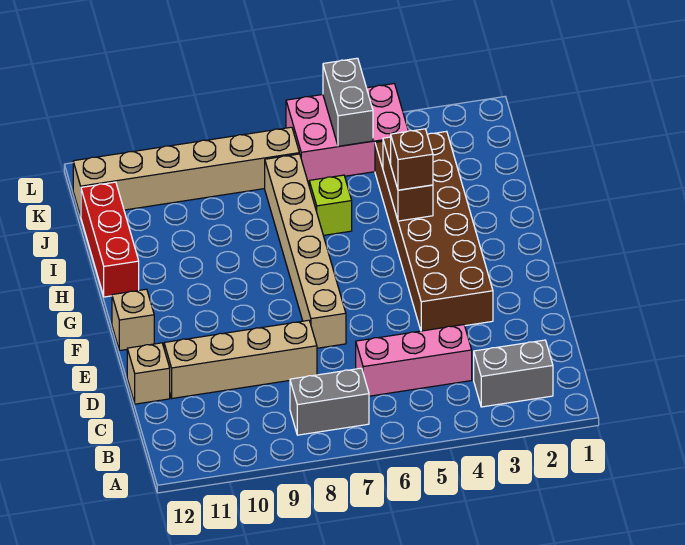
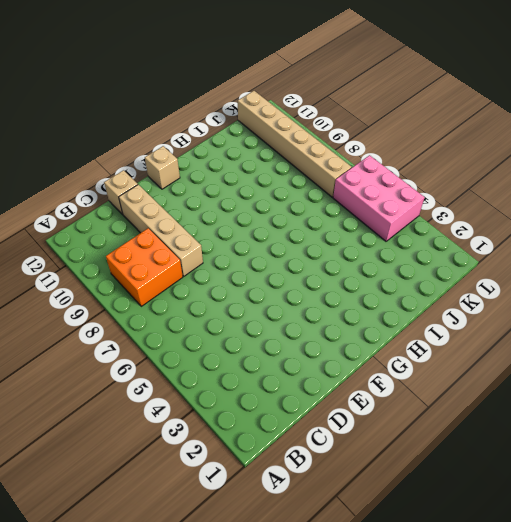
orange brick B8:C9 level 1 -> grey brick B7:B8 level 1
none -> grey brick B2:B3 level 1
none -> pink brick C4:C6 level 1
none -> brown brick E3:J4 level 1

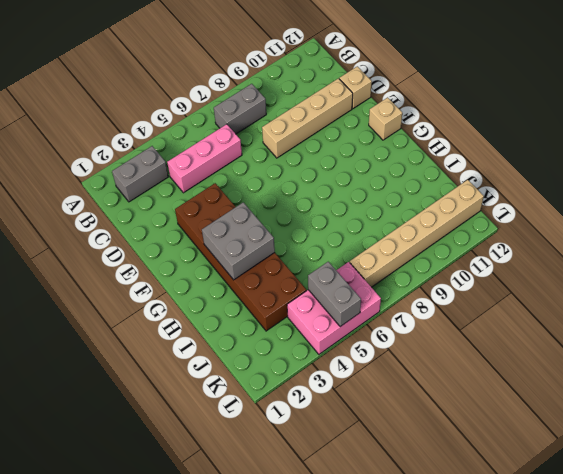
grey brick G3:H4 level 2 -> brown brick H4:I4 level 2
none -> tan brick E7:J7 level 1
none -> red brick H12:J12 level 1
none -> lime brick I6 level 1

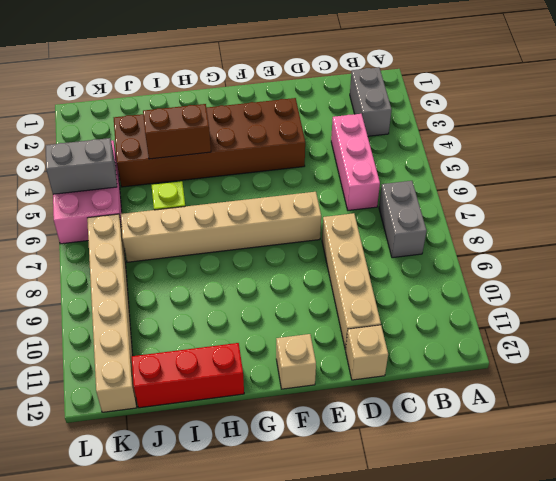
none -> brown brick H4 level 3

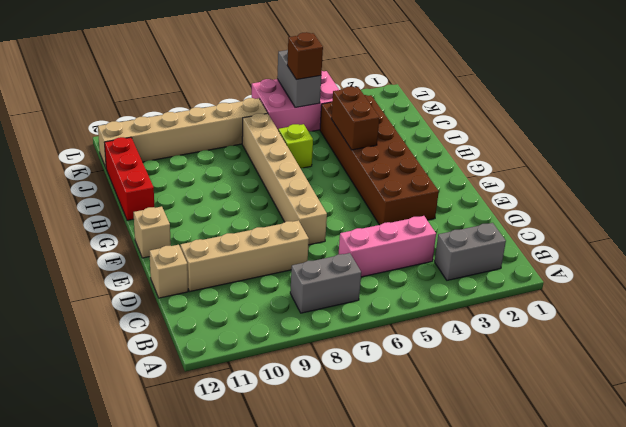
brown brick K5 level 3 -> brown brick H4 level 3

